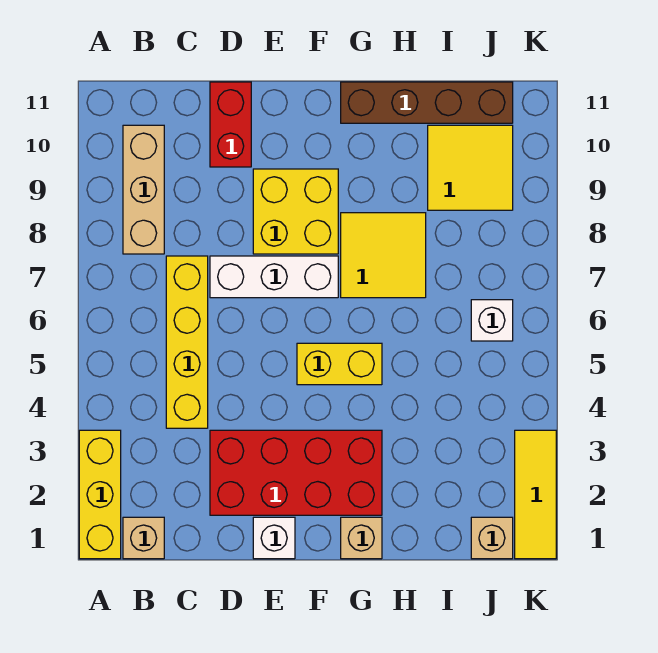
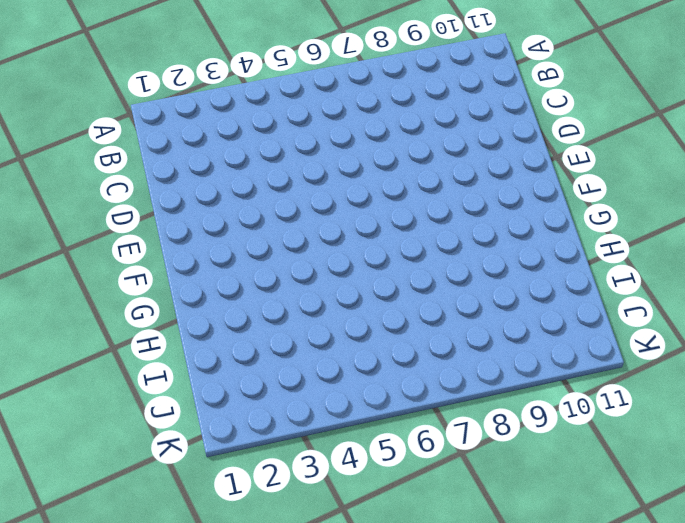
none -> yellow brick A1:A3 level 1
none -> tan brick B1 level 1
none -> tan brick B8:B10 level 1

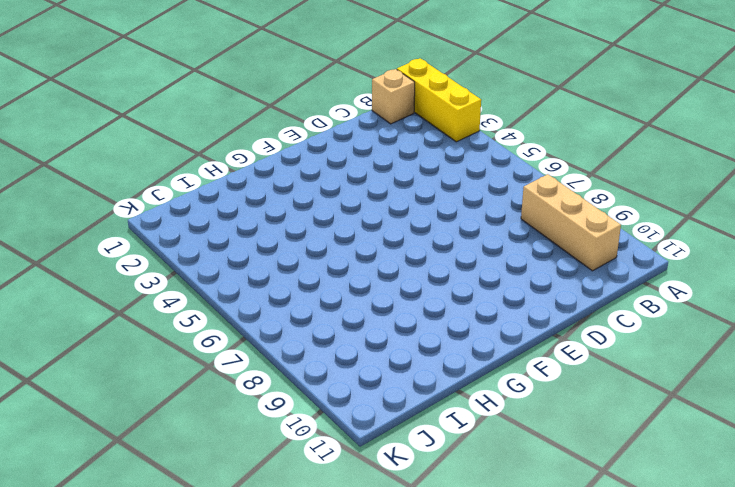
none -> yellow brick C4:C7 level 1
none -> red brick D2:G3 level 1
none -> white brick D7:F7 level 1

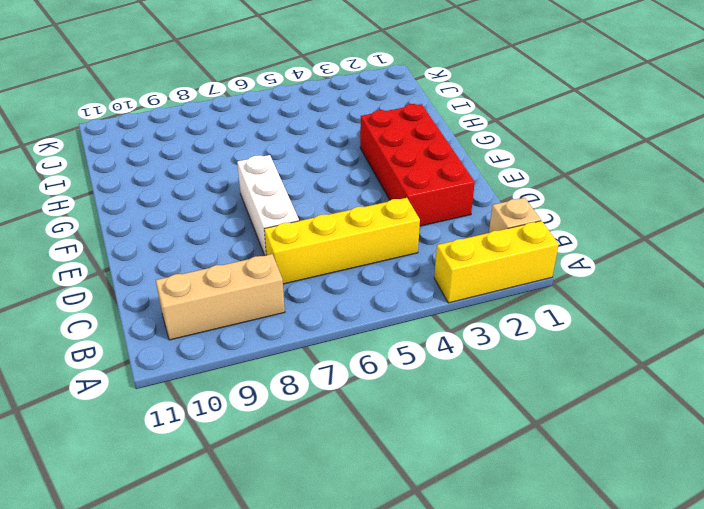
none -> red brick D10:D11 level 1
none -> white brick E1 level 1
none -> yellow brick E8:F9 level 1

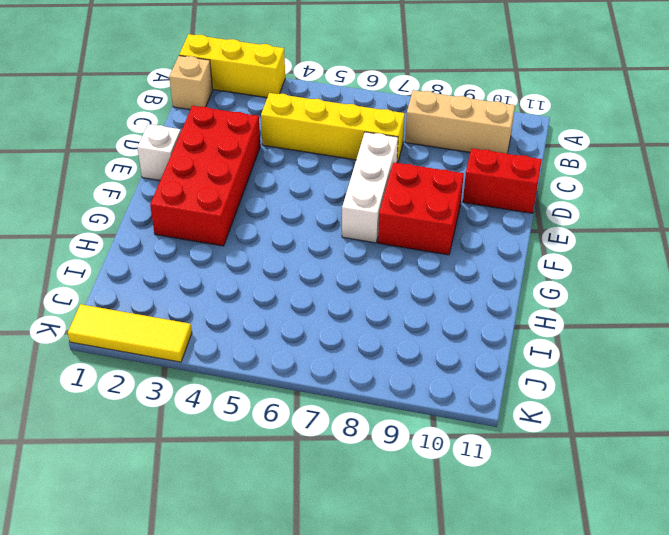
red brick E8:F9 level 1 -> yellow brick E8:F9 level 1
none -> yellow brick F5:G5 level 1
none -> tan brick G1 level 1
none -> yellow tile G7:H8 level 1

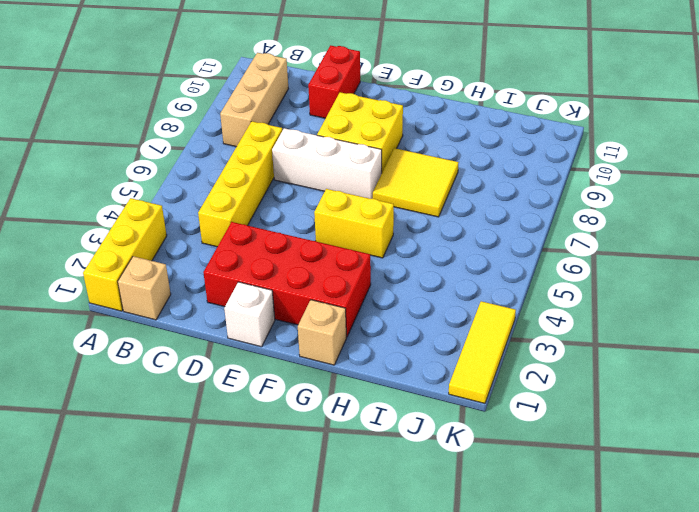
none -> brown brick G11:J11 level 1
none -> yellow tile I9:J10 level 1
none -> tan brick J1 level 1

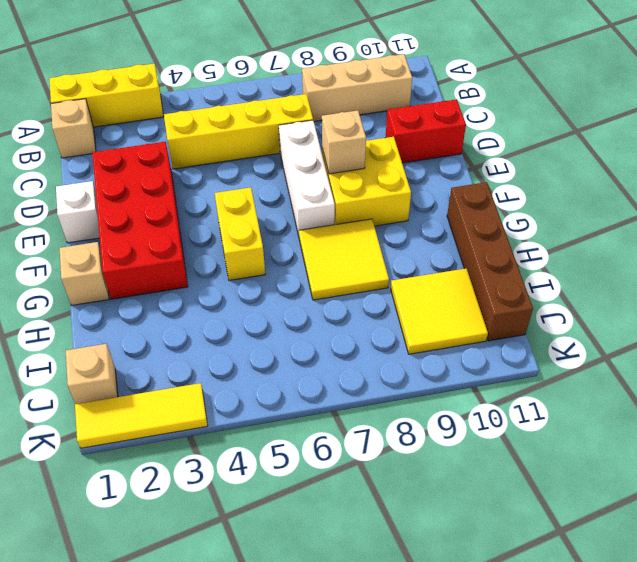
tan brick E8 level 2 -> none
none -> white brick J6 level 1

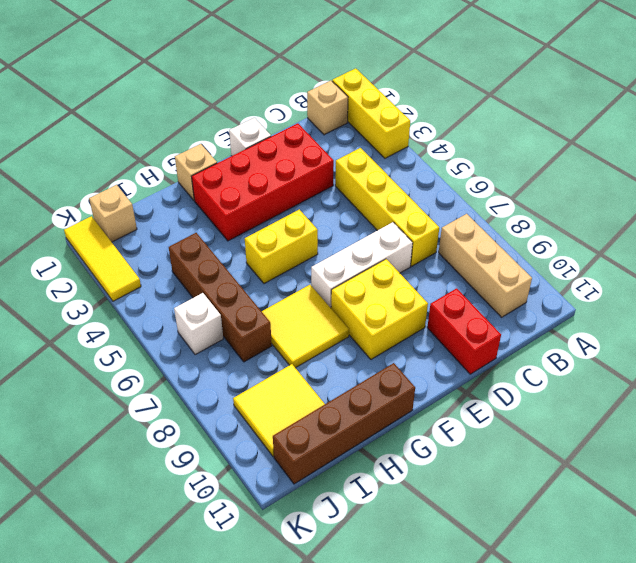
brown brick I4:I7 level 1 -> none

